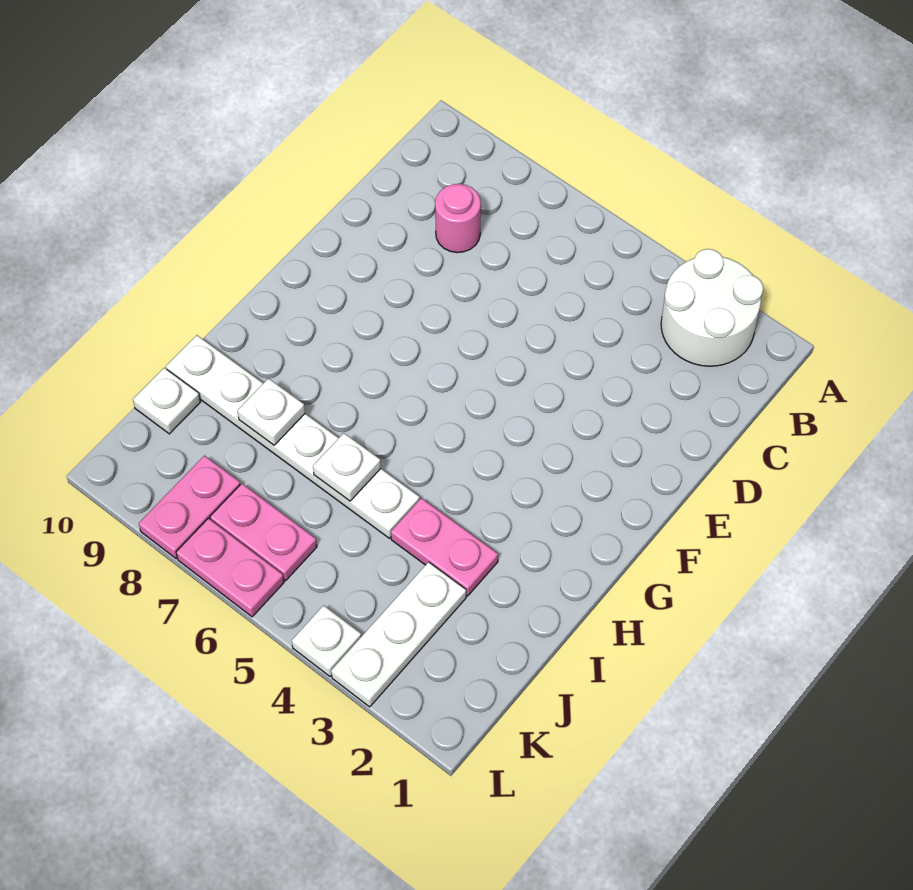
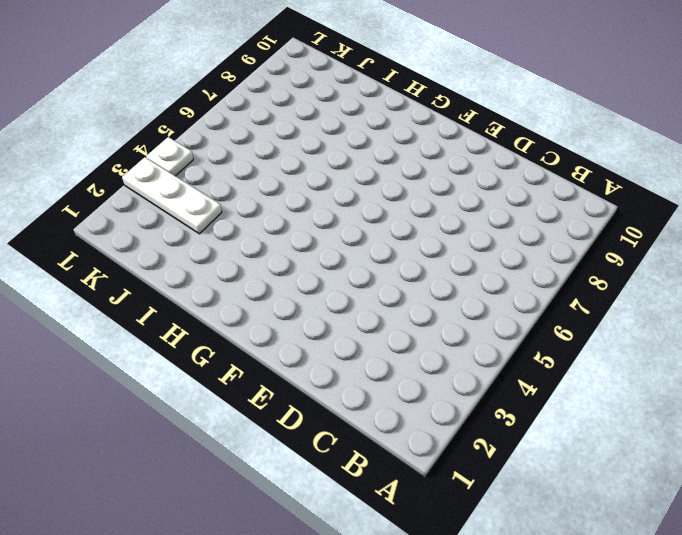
none -> white round brick A2:B3 level 1
none -> pink round brick C8 level 1
none -> pink plate I3:I4 level 1

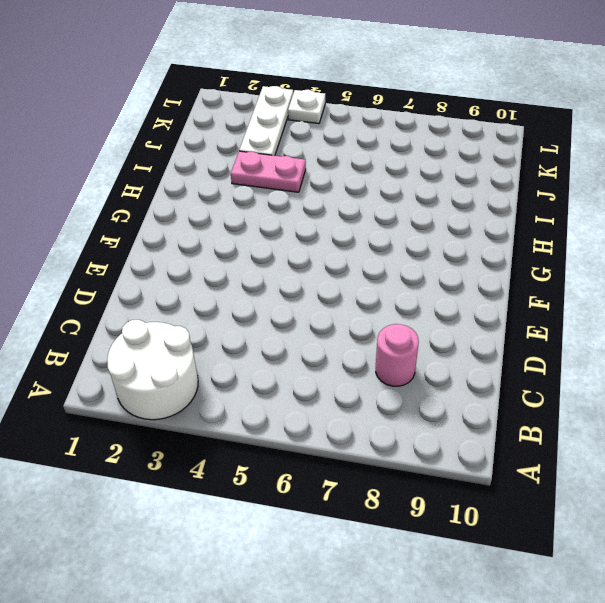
none -> white plate I5:I10 level 1
none -> white plate J10 level 1
none -> pink plate K6:K7 level 1

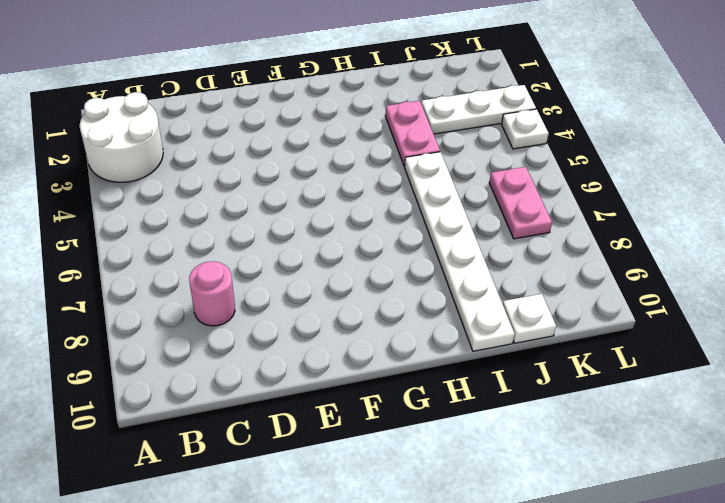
none -> pink plate K8:L8 level 1
none -> pink plate L6:L7 level 1
none -> white plate I6 level 2

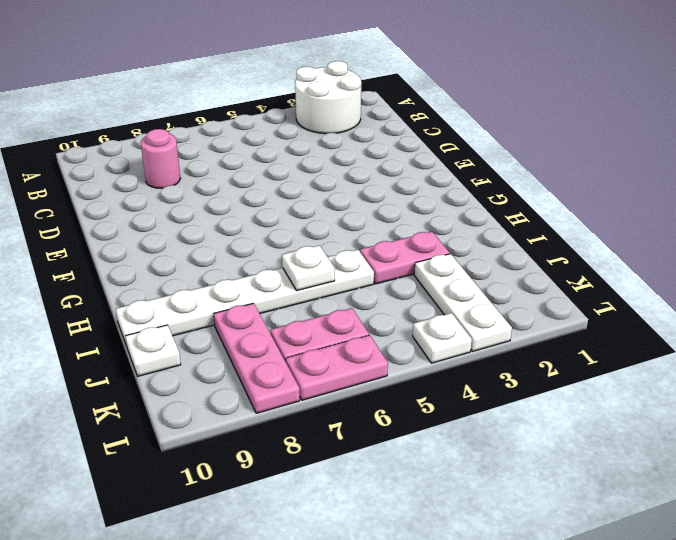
pink plate J8:L8 level 1 -> pink plate K8:L8 level 1
none -> white plate I8 level 2

